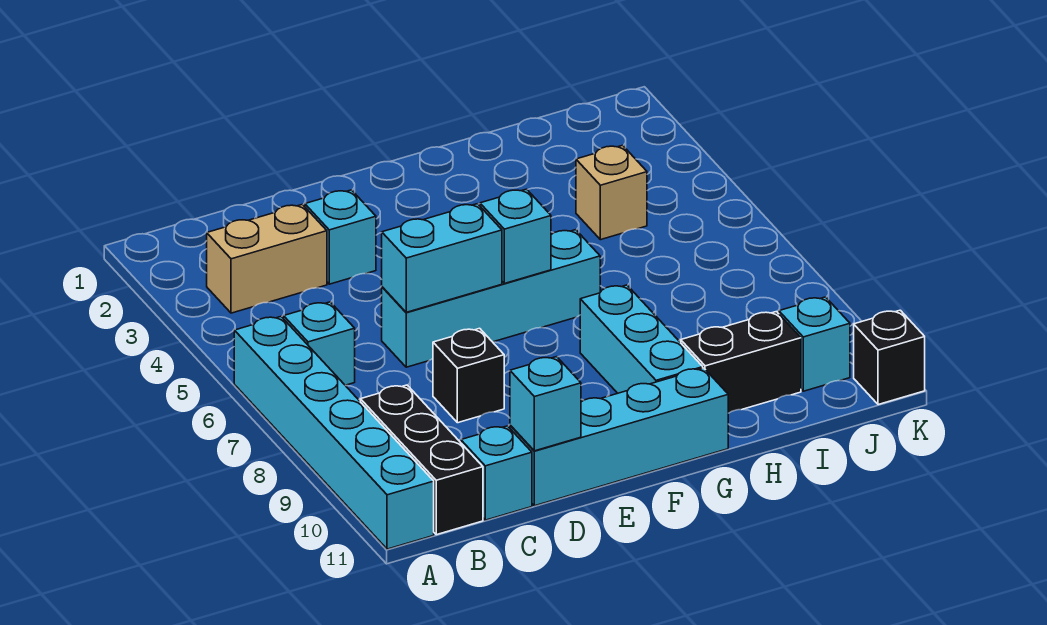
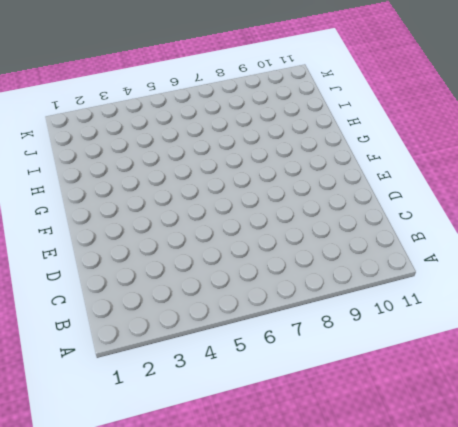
none -> cyan brick A6:A11 level 1
none -> tan brick B3:C3 level 1
none -> cyan brick B6 level 1

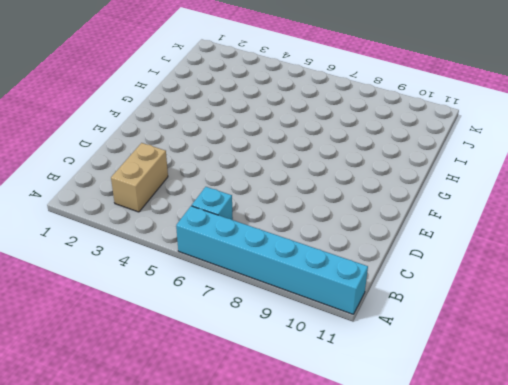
none -> black brick B9:B11 level 1
none -> cyan brick C11 level 1
none -> cyan brick D3 level 1

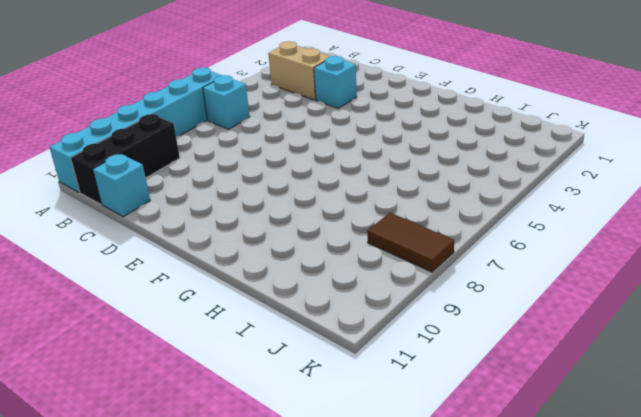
brown tile J8:K8 level 1 -> none
none -> cyan brick D6:G6 level 1
none -> black brick D8 level 1
none -> cyan brick D11:G11 level 1

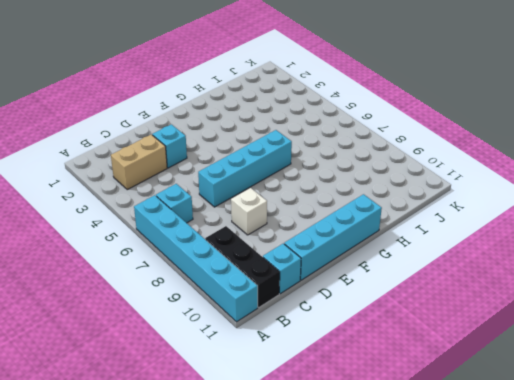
white brick D8 level 1 -> black brick D8 level 1
none -> cyan brick G8:G10 level 1
none -> black brick H10:I10 level 1
none -> tan brick I4 level 1

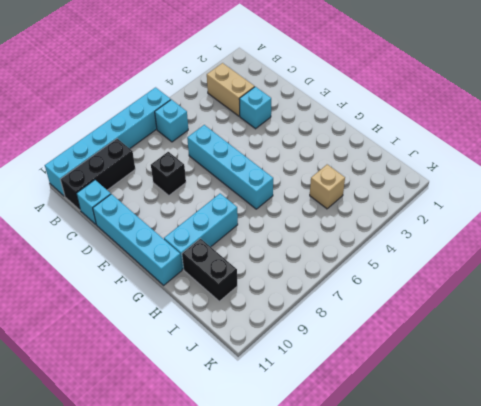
none -> cyan brick J10 level 1
none -> black brick K11 level 1
none -> cyan brick D6:E6 level 2

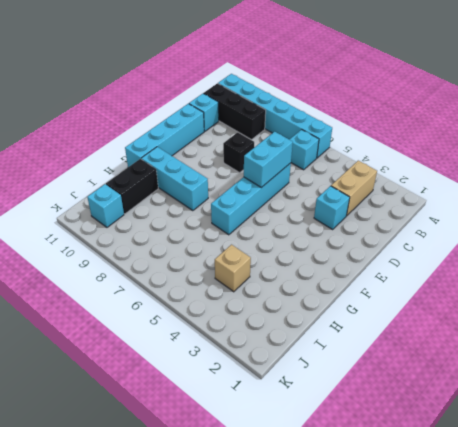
none -> black brick K11 level 1
none -> cyan brick D11 level 2
none -> cyan brick F6 level 2

